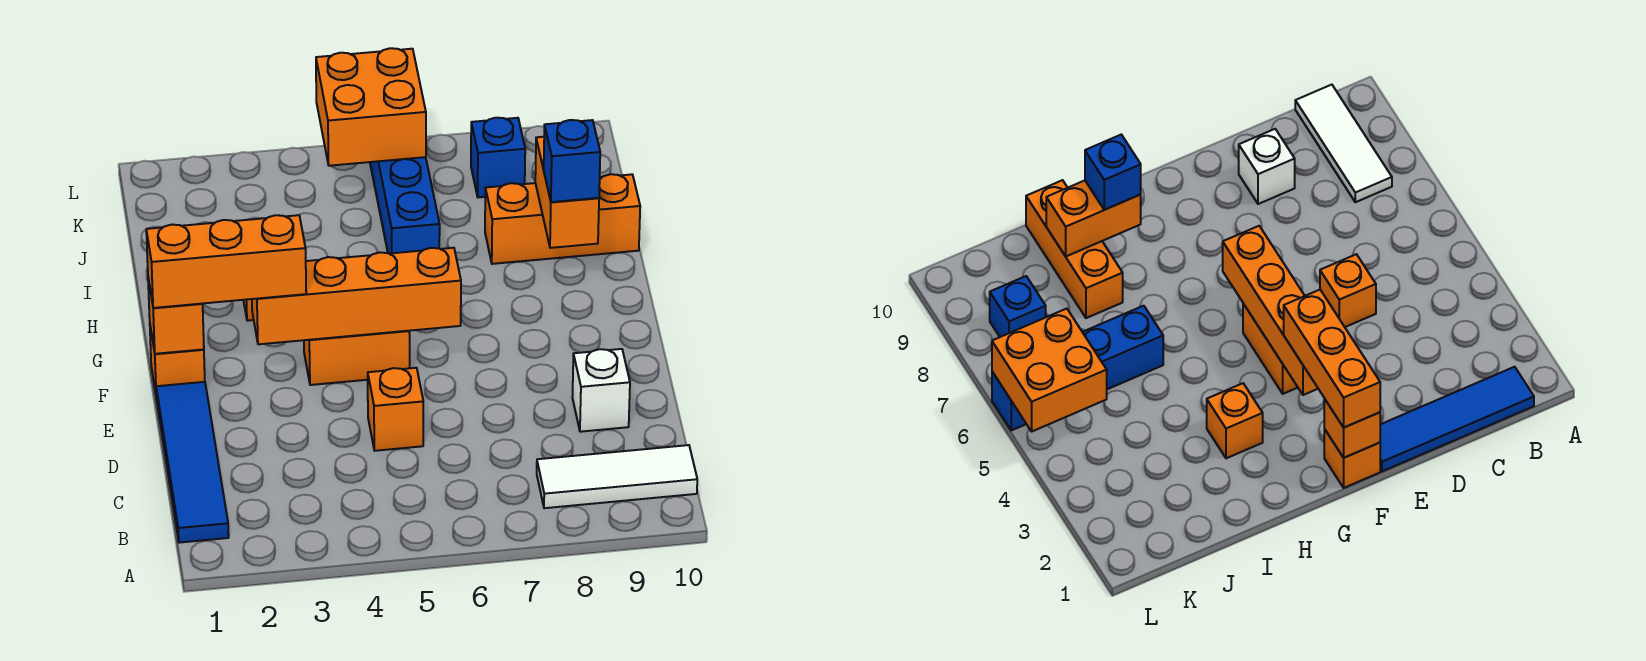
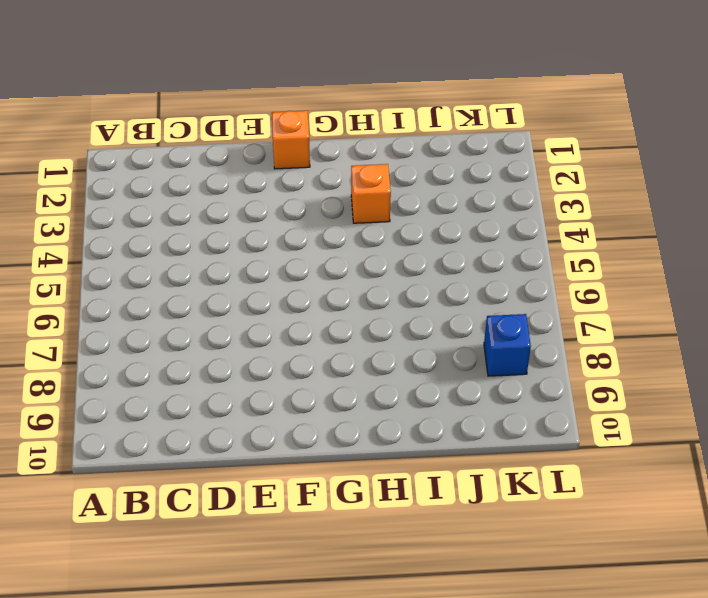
none -> blue tile B1:E1 level 1
none -> white tile B8:B10 level 1
none -> orange brick D5 level 1

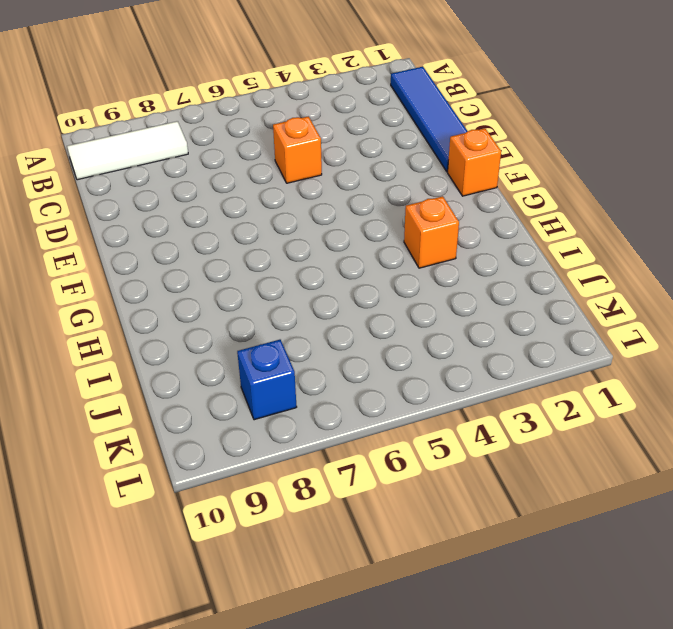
none -> white brick D9 level 1
none -> orange brick F4:F5 level 1
none -> blue brick I6:L6 level 1

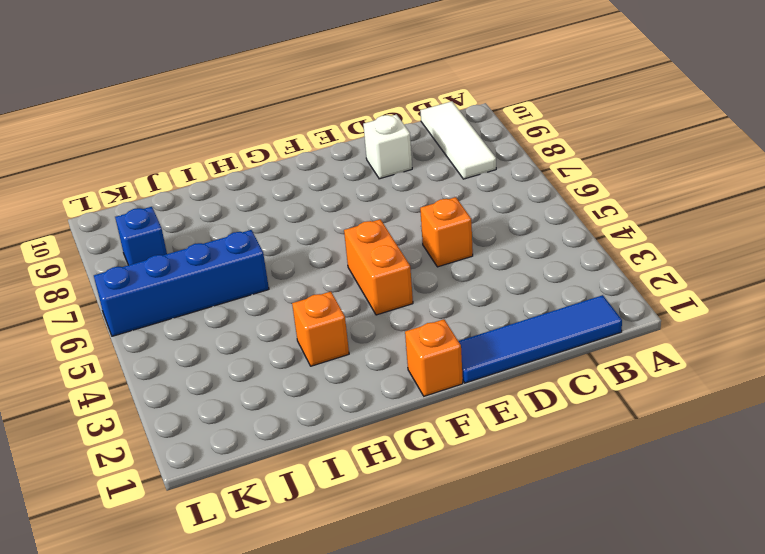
none -> orange brick I8:I10 level 1
none -> orange brick F1 level 2
none -> orange brick F3:F6 level 2

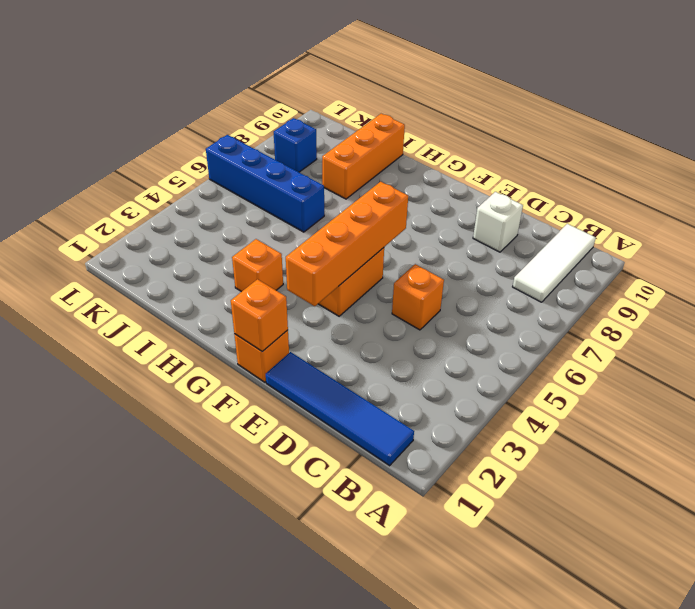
none -> orange brick H9:I9 level 2
none -> orange brick K5:L6 level 2
none -> orange brick F1:F3 level 3

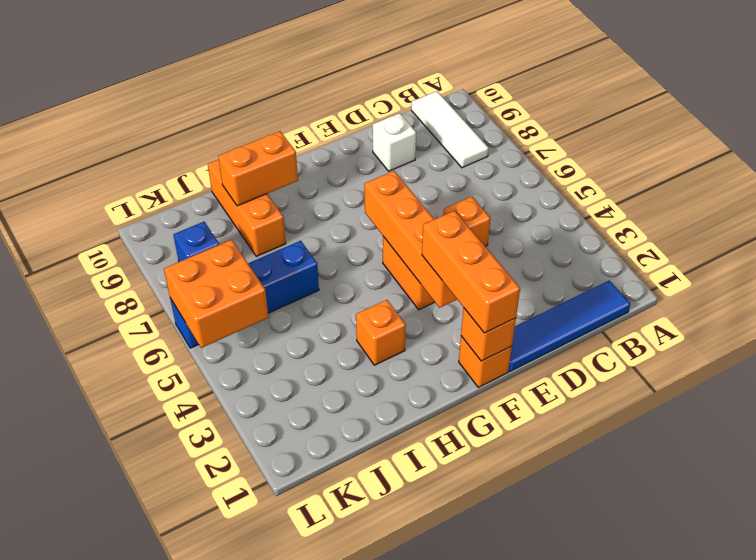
none -> blue brick H9 level 3

